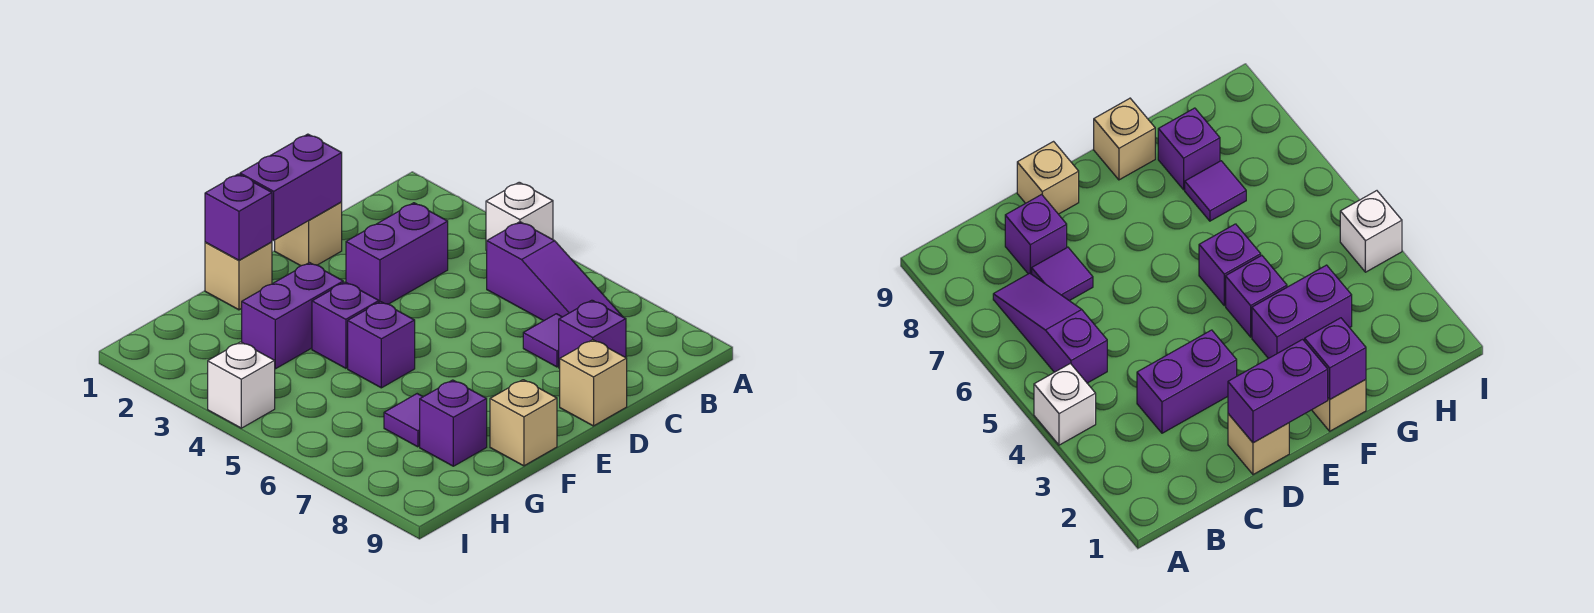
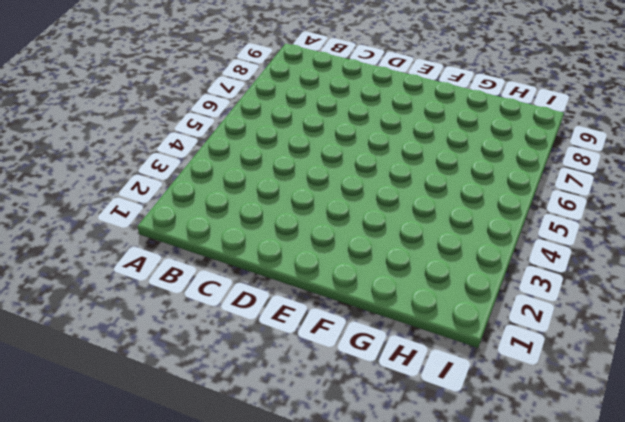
none -> white brick A4 level 1
none -> purple slope B5:B7 level 1 top 5
none -> purple brick C3:D3 level 1

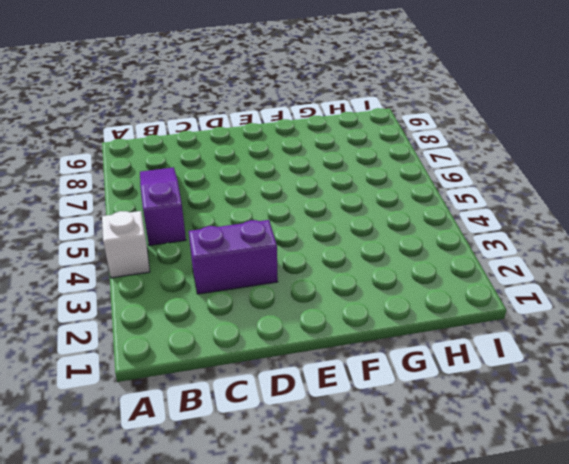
none -> purple tile C7 level 1
none -> purple brick C8 level 1
none -> tan brick D1 level 1

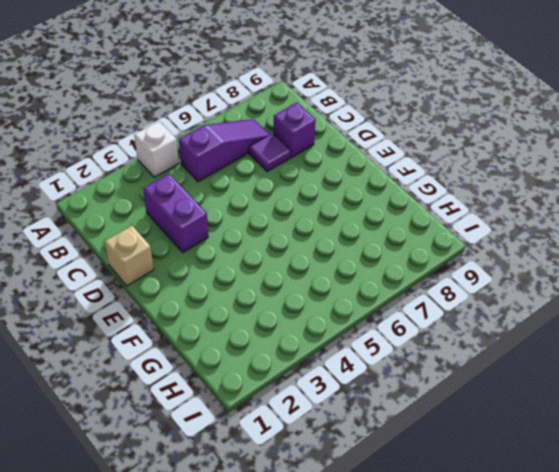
none -> tan brick D9 level 1
none -> tan brick F1 level 1
none -> purple brick F3:G3 level 1

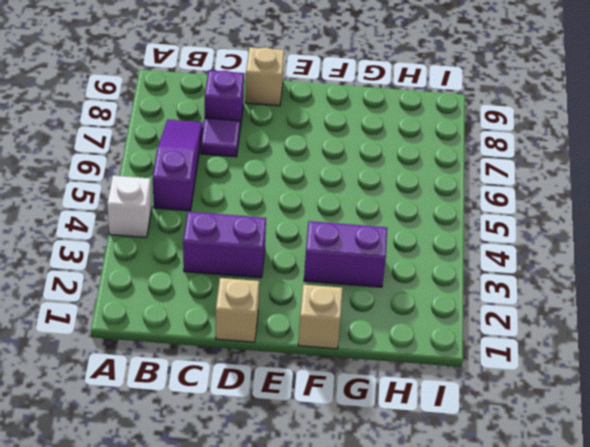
none -> purple brick F4 level 1
none -> purple brick F5 level 1
none -> tan brick F9 level 1

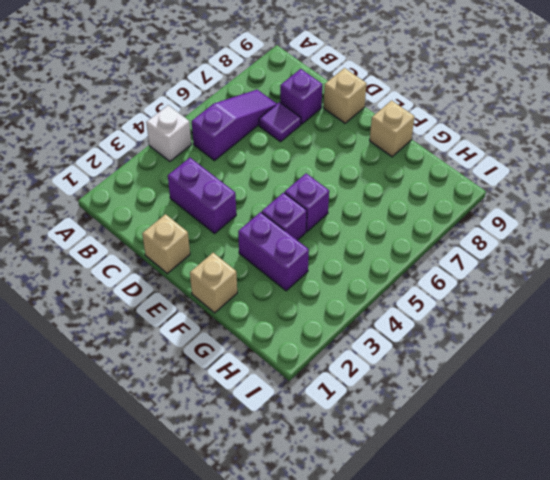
none -> purple tile G7 level 1
none -> purple brick G8 level 1
none -> white brick I4 level 1

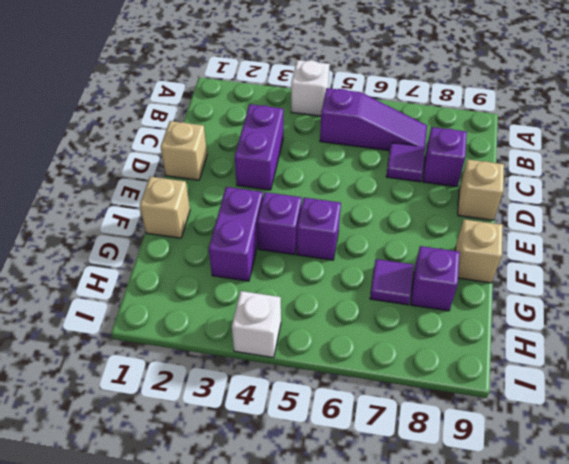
none -> purple brick D1:E1 level 2
none -> purple brick F1 level 2

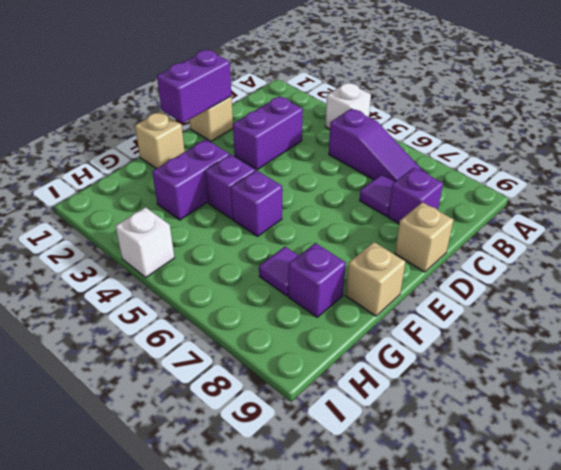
none -> purple brick F1 level 2

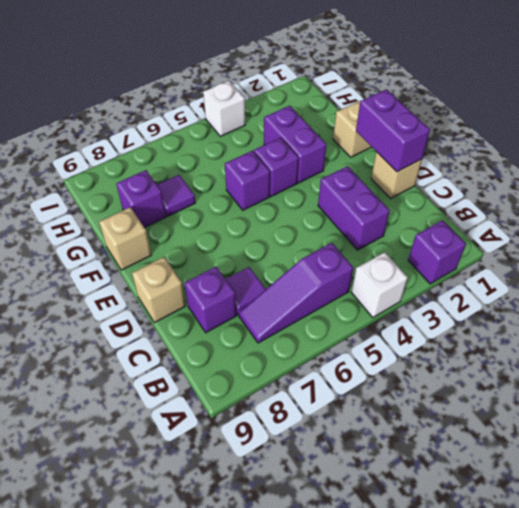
purple brick A2 level 1 -> purple brick F1 level 2

